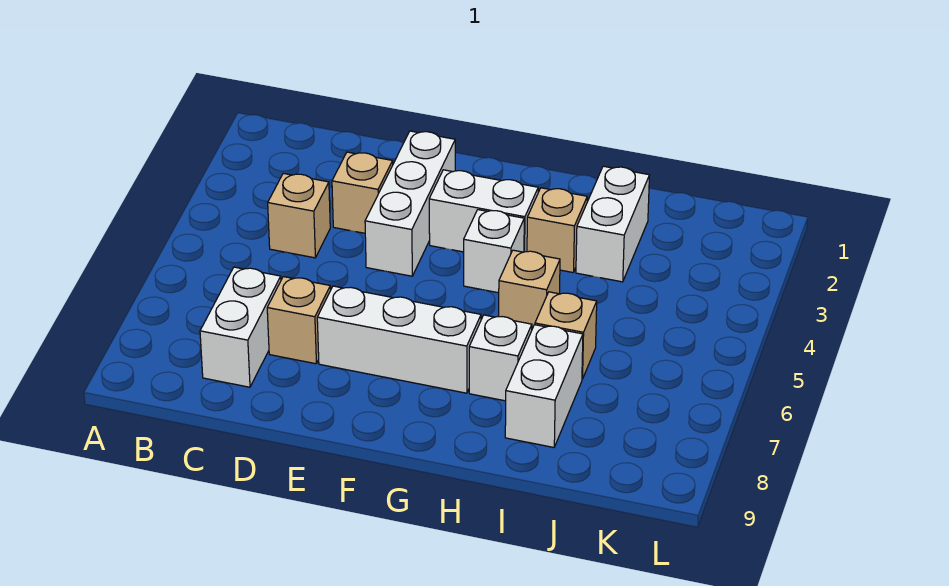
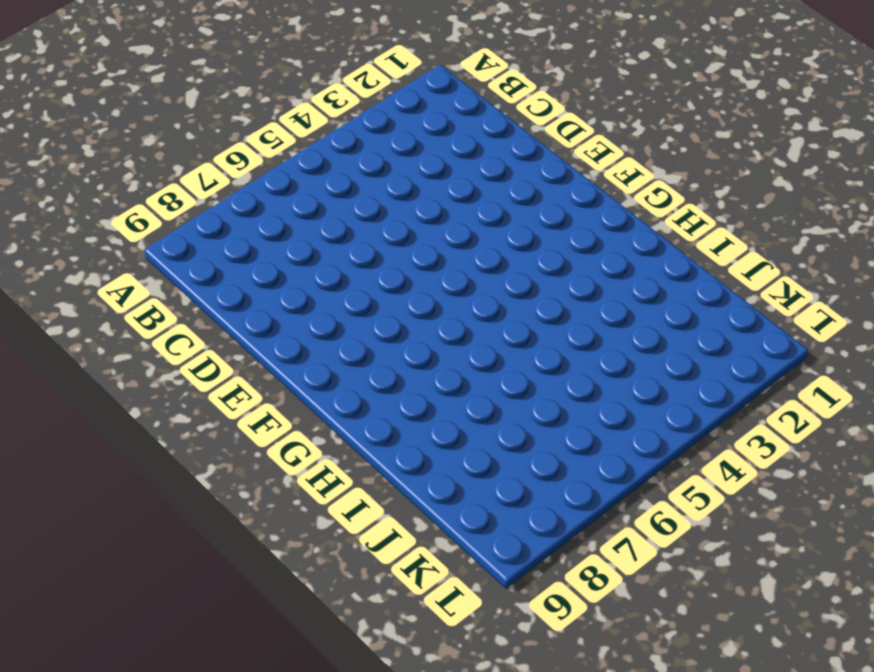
none -> tan brick C4 level 1
none -> white brick C7:C8 level 1
none -> tan brick D3 level 1

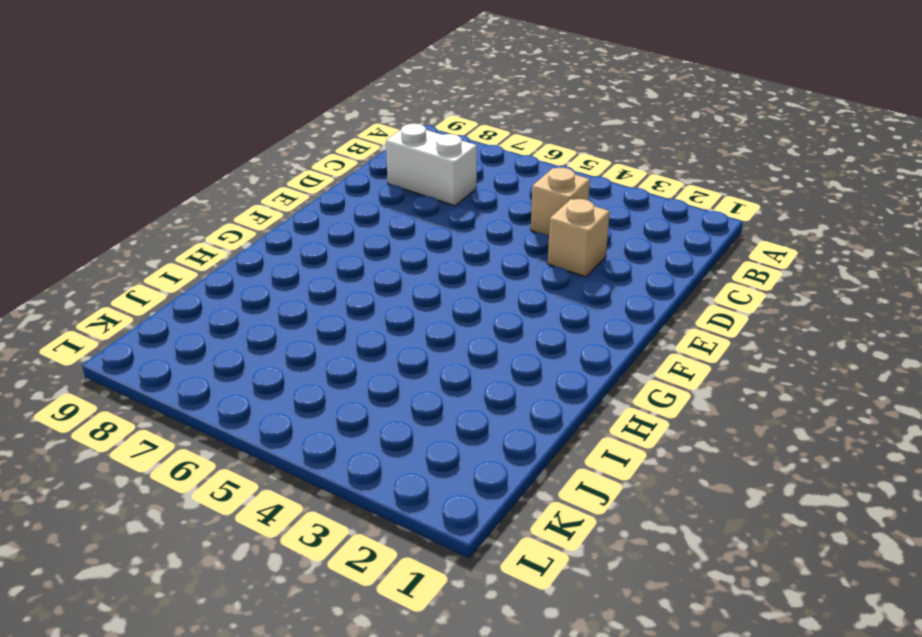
none -> tan brick D7 level 1
none -> white brick E2:E4 level 1
none -> white brick E7:G7 level 1

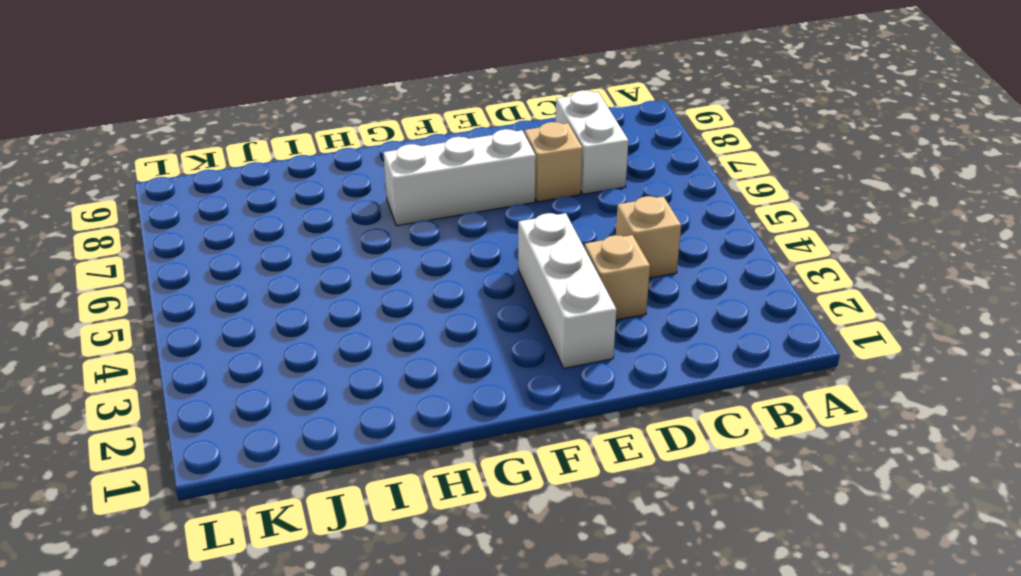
none -> white brick F3:G3 level 1
none -> white brick G4 level 1
none -> tan brick H3 level 1

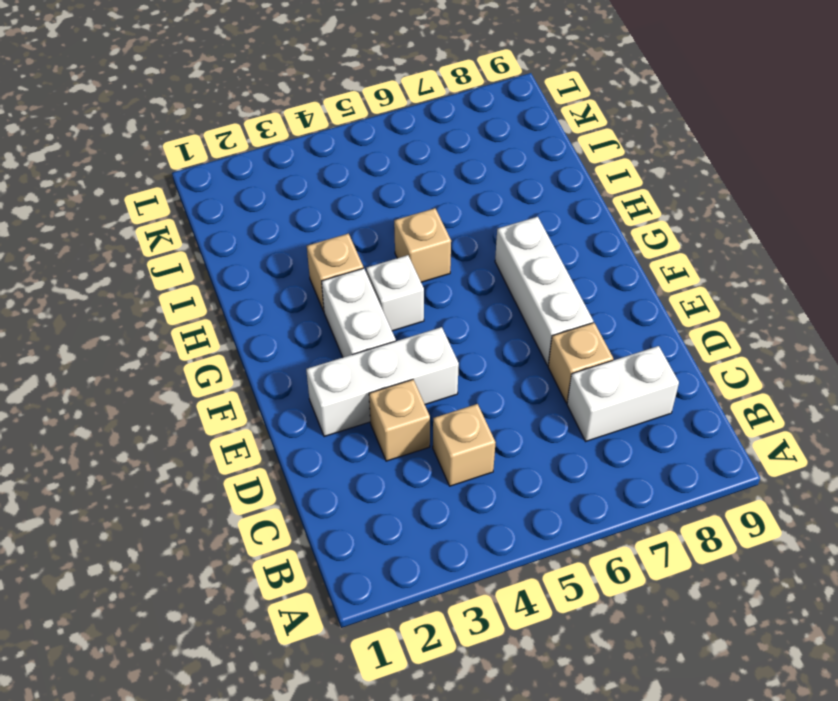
none -> white brick H7 level 1
none -> white brick I2:I3 level 1
none -> tan brick I6 level 1

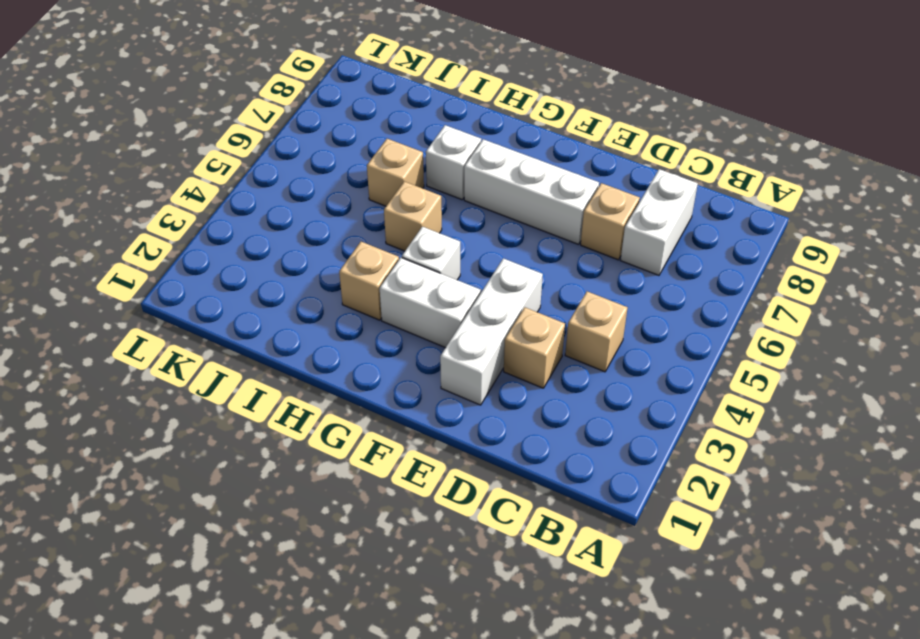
none -> white brick I2:I3 level 1
none -> white brick I7:I8 level 1

